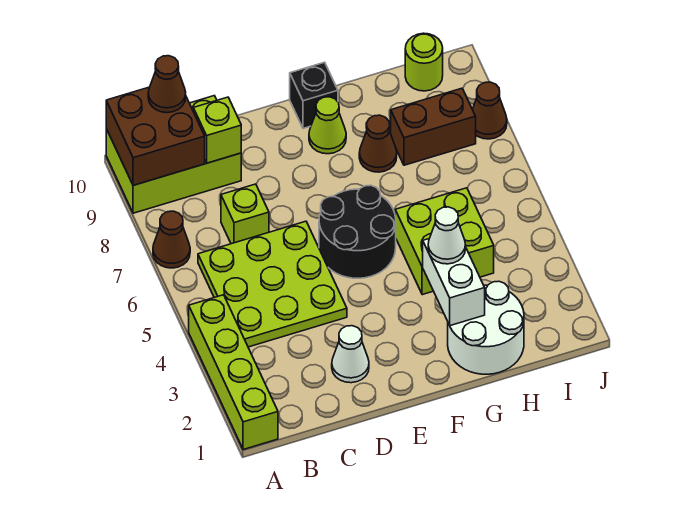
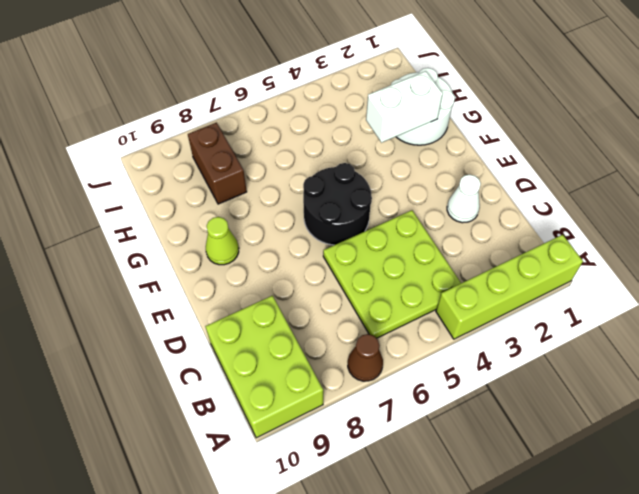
none -> lime brick C7 level 1
none -> black brick F10 level 1
none -> lime brick G4:H5 level 1

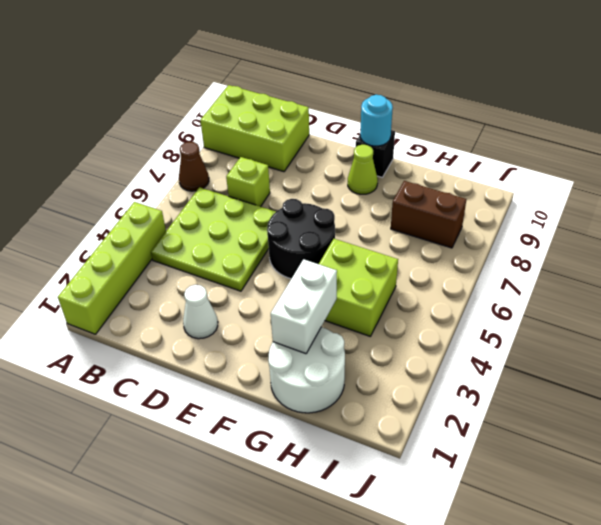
cyan round brick F10 level 2 -> none
none -> brown cone G8 level 1
none -> lime round brick I10 level 1
none -> brown cone J8 level 1

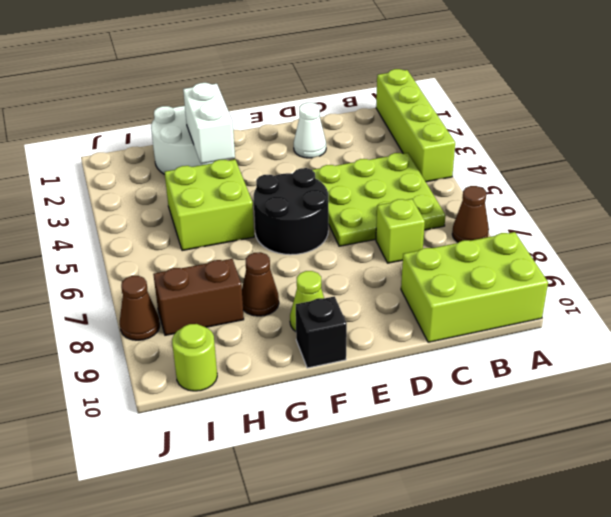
none -> brown brick A9:B10 level 2
none -> lime brick C9 level 2
none -> brown cone B10 level 3

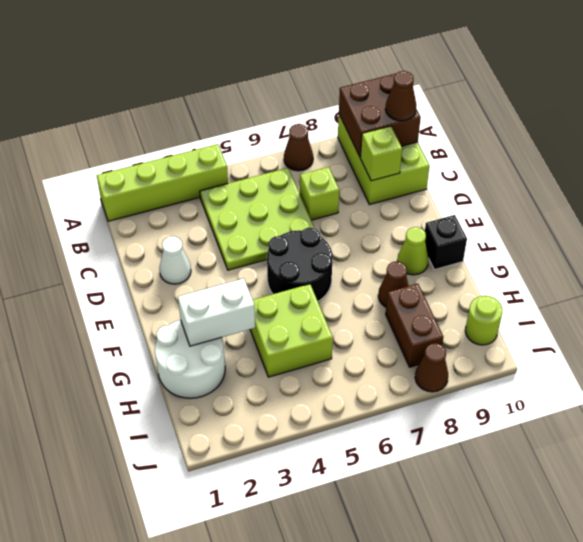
none -> white cone G3 level 3

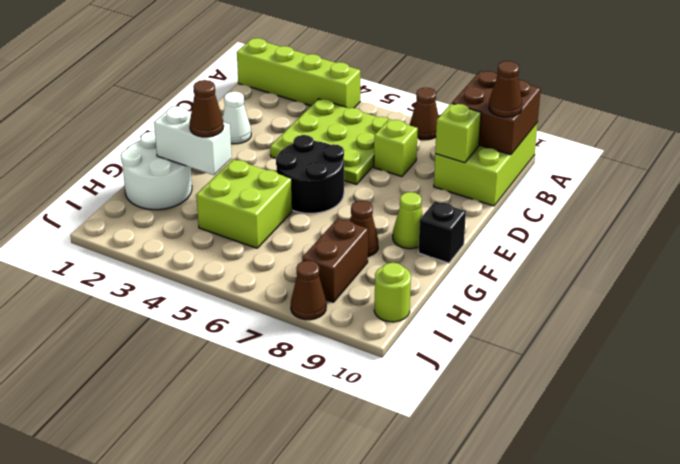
brown cone G3 level 3 -> white cone G3 level 3

